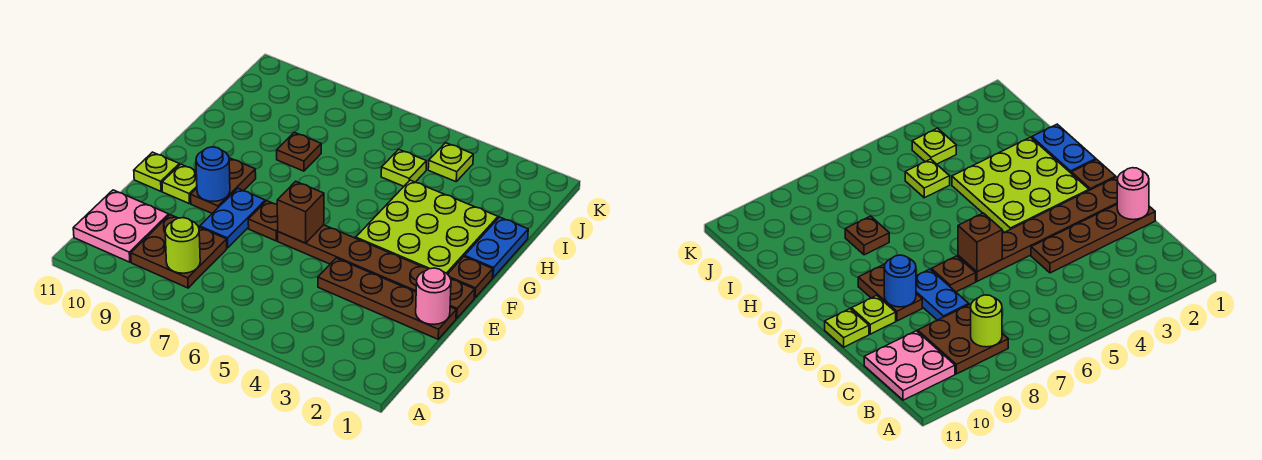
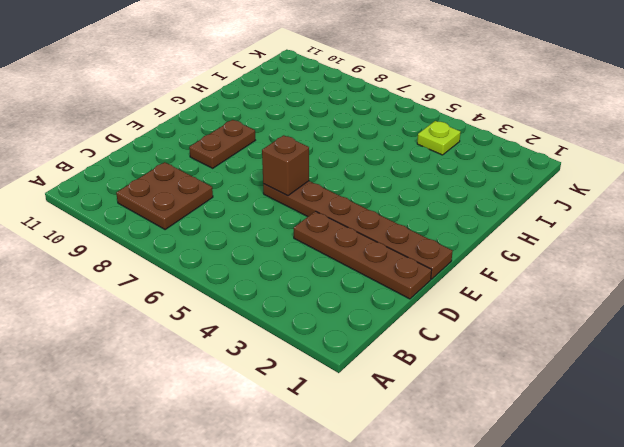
none -> pink plate B10:C11 level 1
none -> blue plate D8:E8 level 1
none -> brown plate E7 level 1

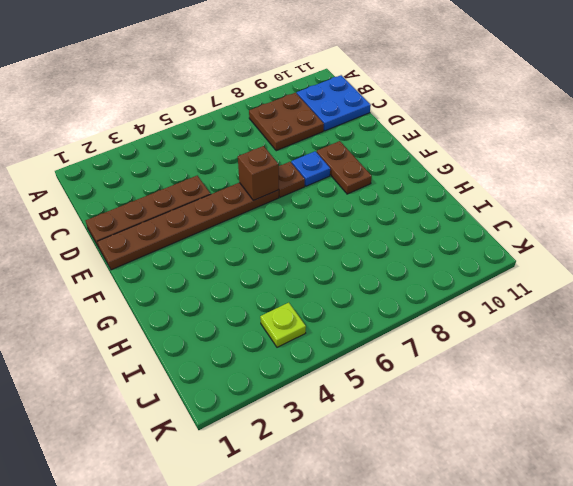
blue plate B10:C11 level 1 -> pink plate B10:C11 level 1
blue plate E8 level 1 -> blue plate D8:E8 level 1
none -> lime plate E10 level 1
none -> lime plate E11 level 1
none -> brown plate F1 level 1

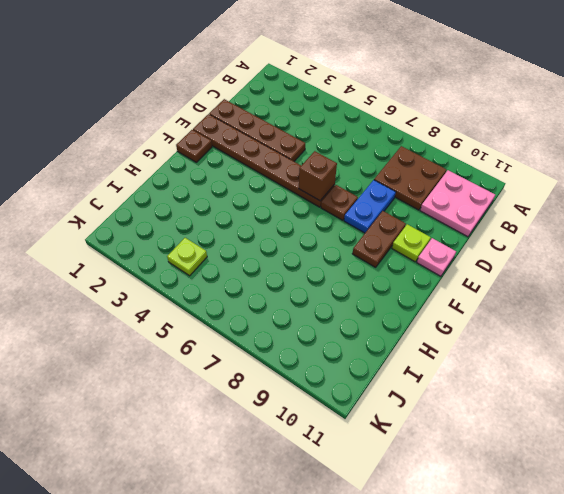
pink plate E11 level 1 -> lime plate E11 level 1
none -> lime plate F2:H4 level 1
none -> blue plate G1:H1 level 1
none -> brown plate H8 level 1

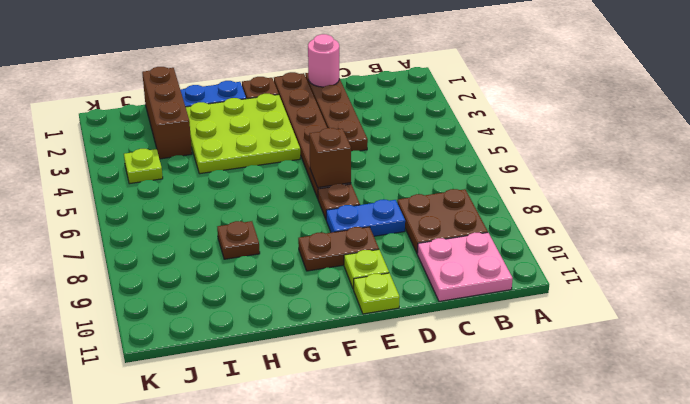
brown brick I1:I3 level 1 -> none
none -> lime plate I5 level 1
none -> lime round brick B8 level 2
none -> blue round brick E9 level 2

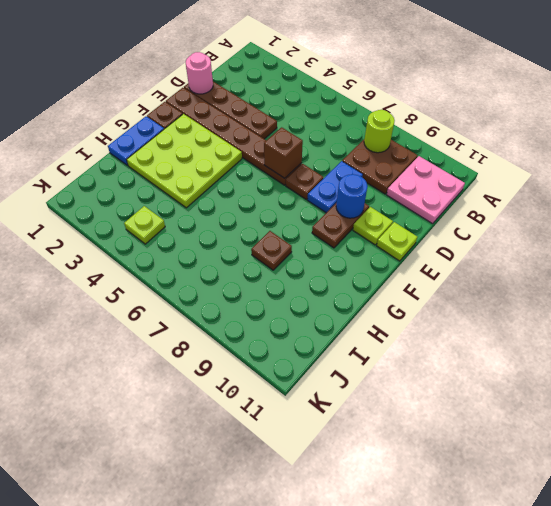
none -> lime plate I5 level 1

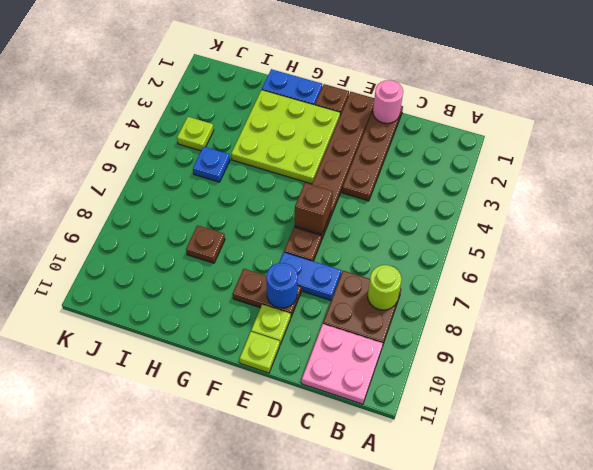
blue plate I5 level 1 -> lime plate I5 level 1

